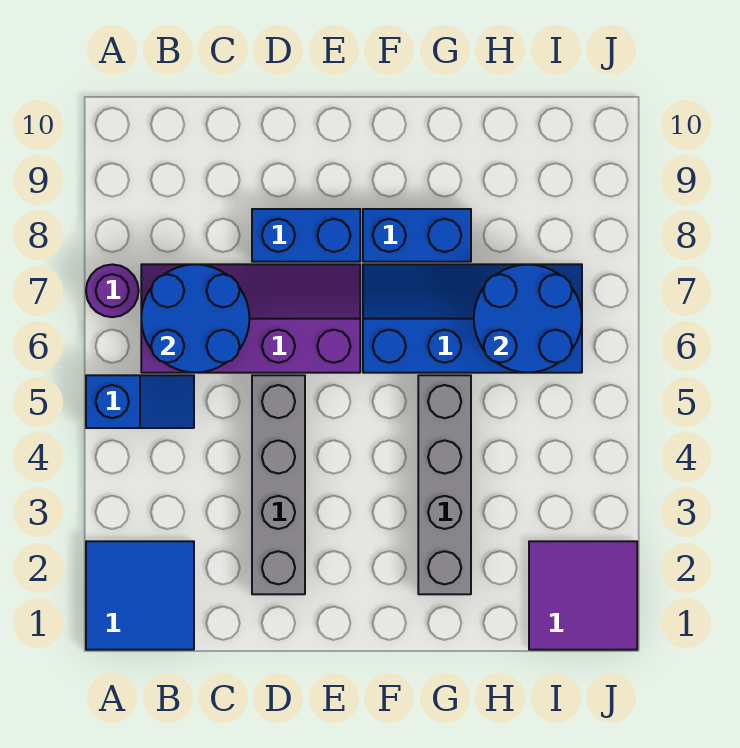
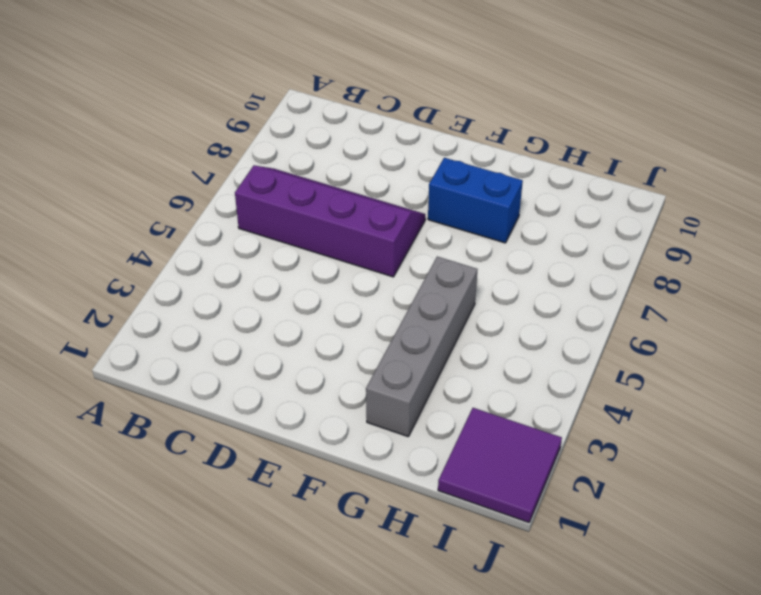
none -> blue tile A1:B2 level 1
none -> blue slope A5:B5 level 1 top A
none -> purple round brick A7 level 1

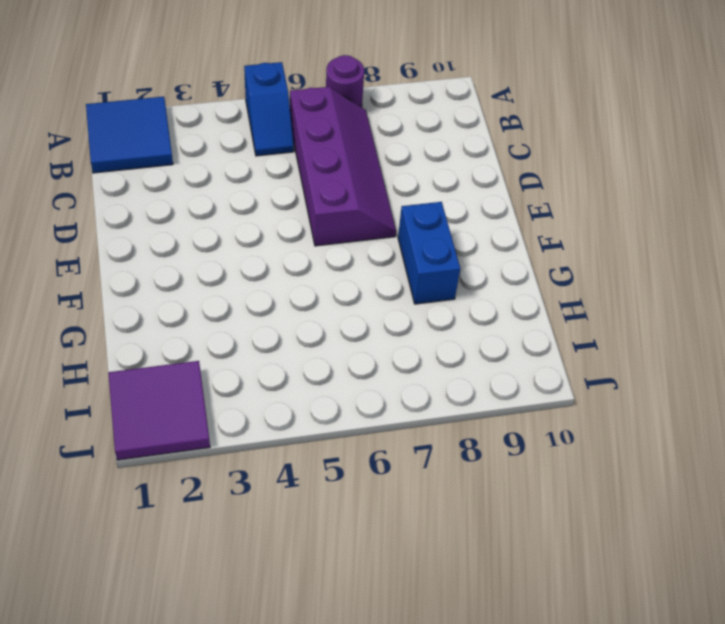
none -> grey brick D2:D5 level 1
none -> blue brick D8:E8 level 1
none -> blue slope F6:I7 level 1 top 6

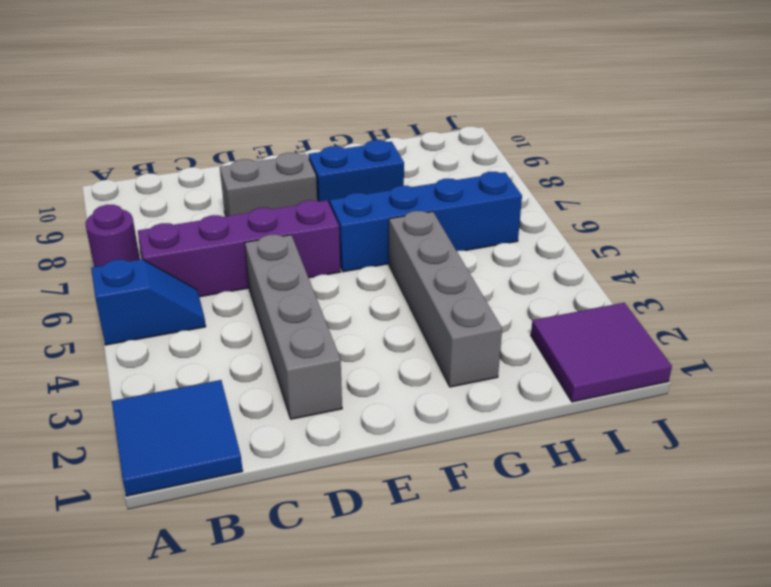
grey brick D8:E8 level 1 -> blue brick D8:E8 level 1
none -> blue round brick B6:C7 level 2
none -> blue round brick H6:I7 level 2

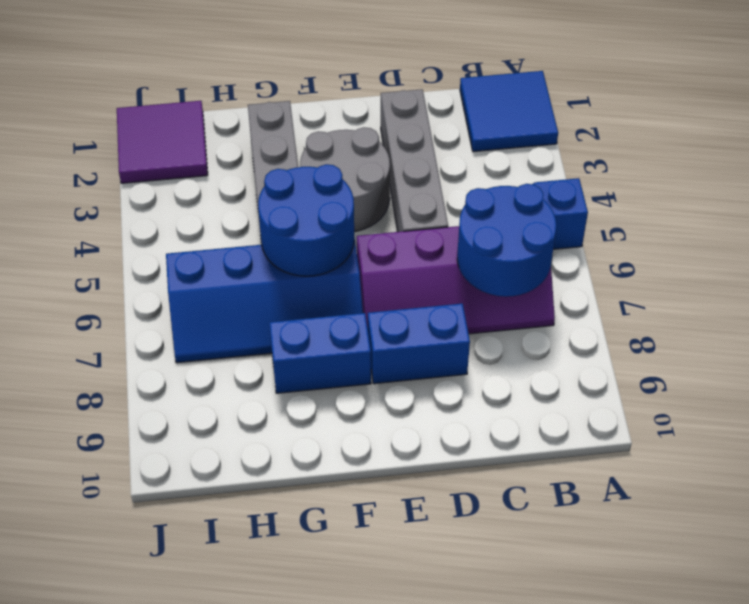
grey round brick E3:F4 level 1 -> none
blue round brick F5:G6 level 2 -> blue round brick H6:I7 level 2
none -> purple round brick A7 level 1

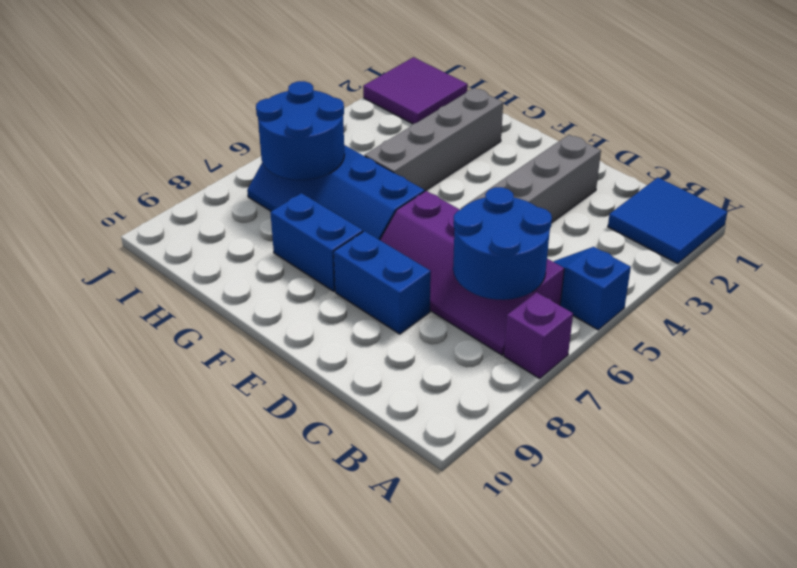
purple brick A7 level 1 -> purple round brick A7 level 1

